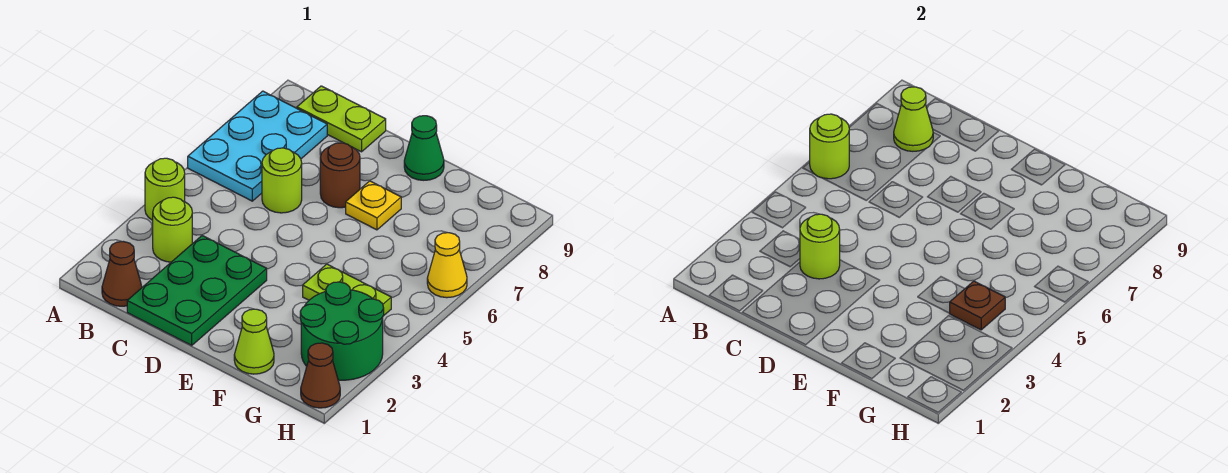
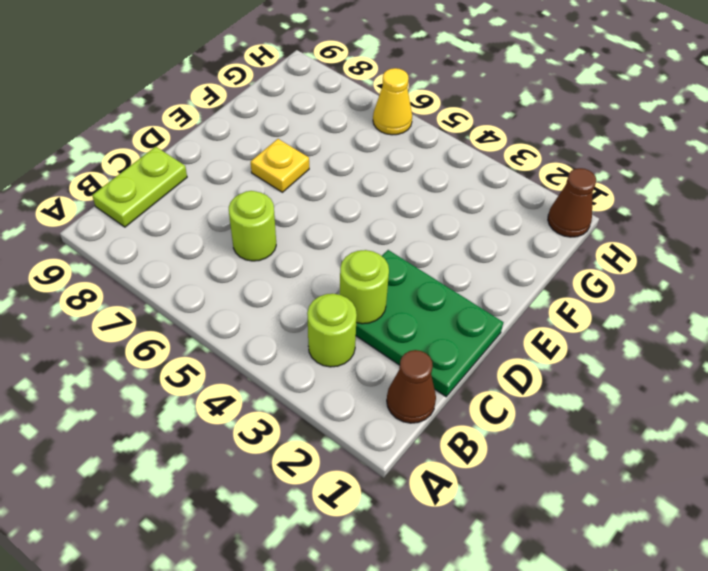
none -> lime round brick A4 level 1
none -> cyan plate A6:B8 level 1
none -> brown round brick D7 level 1

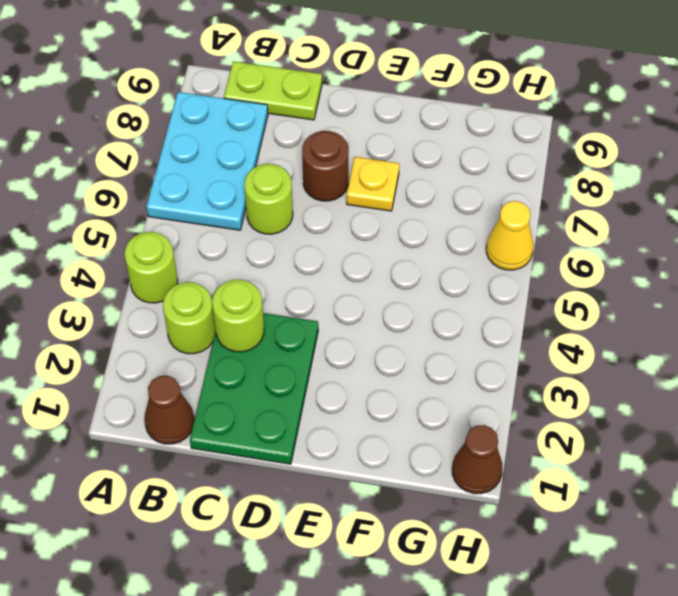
none -> green cone E9 level 1
none -> lime cone F1 level 1
none -> lime plate F4:G4 level 1

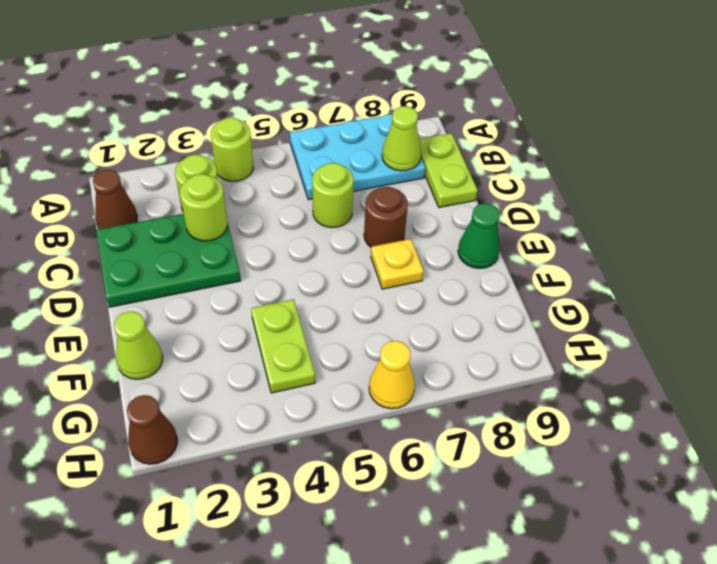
none -> green round brick G2:H3 level 1
none -> lime round brick A6 level 2
none -> brown plate G4 level 2

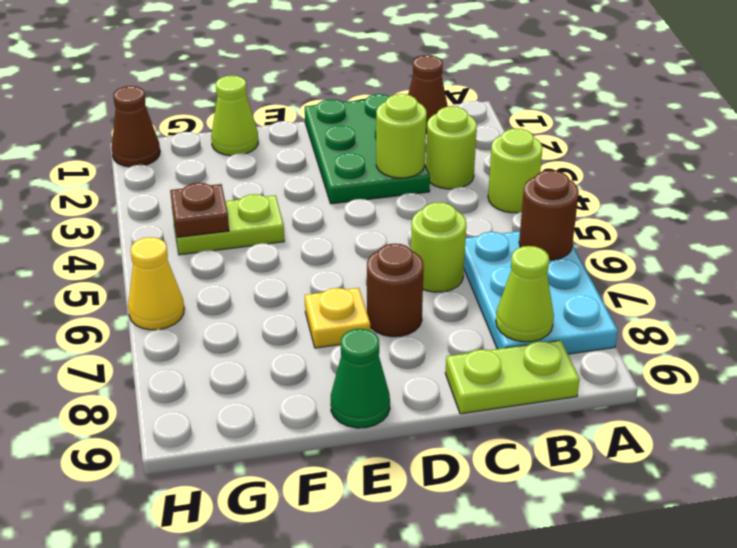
brown round brick A6 level 2 -> lime round brick A6 level 2
none -> green round brick G2:H3 level 1

